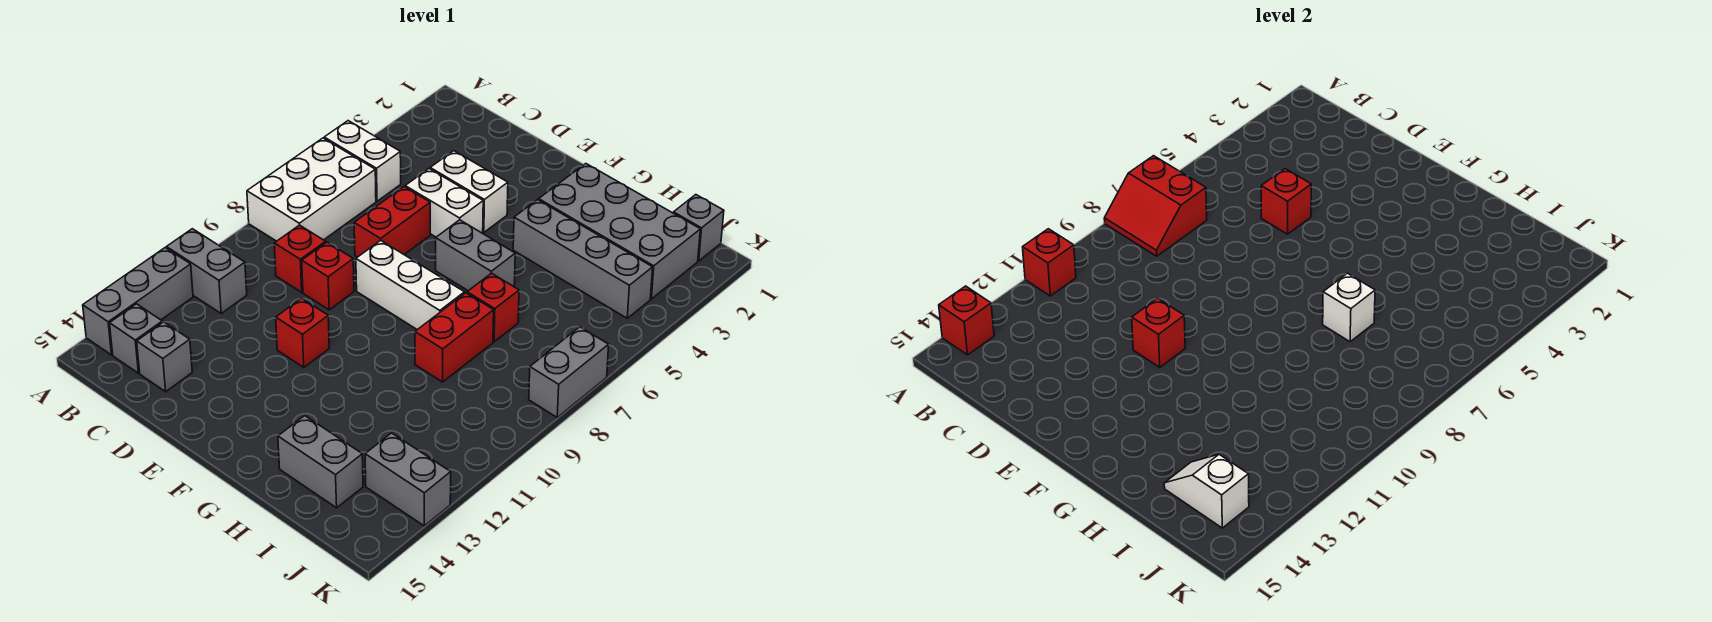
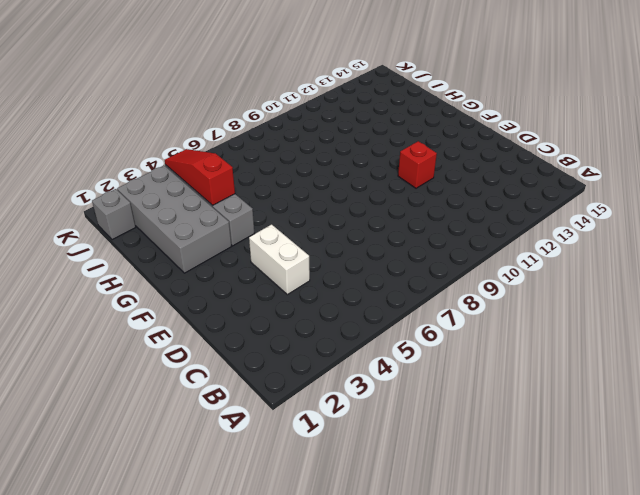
red slope H4:J4 level 2 top H -> none
none -> white brick A5:B5 level 1
none -> white brick A6:B8 level 1
none -> grey brick A11:B11 level 1

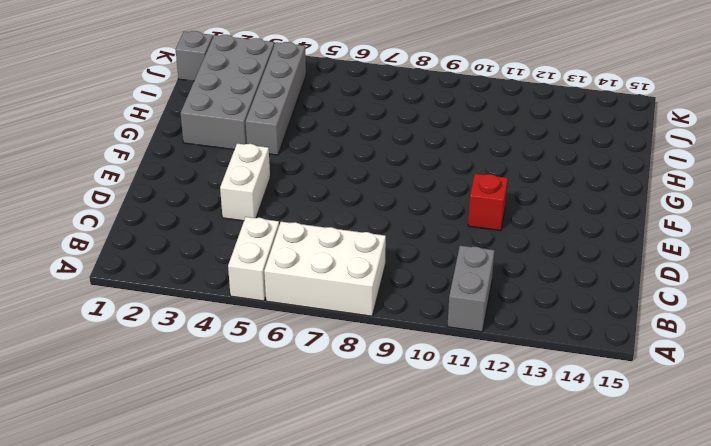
none -> grey brick A12:A14 level 1
none -> grey brick B14 level 1
none -> red brick C9 level 1

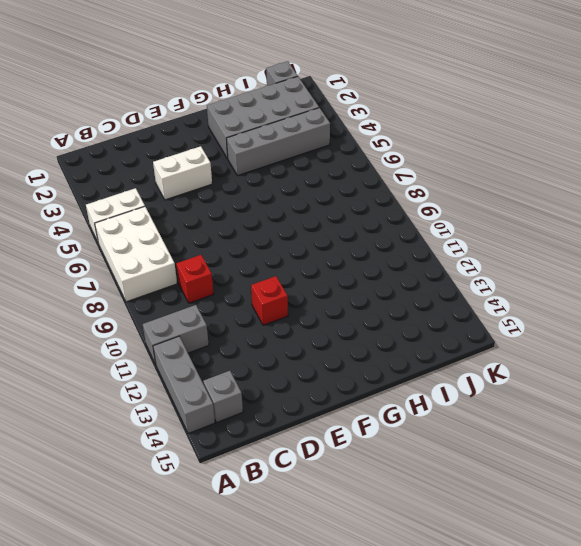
none -> grey brick C14 level 1
none -> white brick D5:E5 level 1
none -> red brick D6:D7 level 1

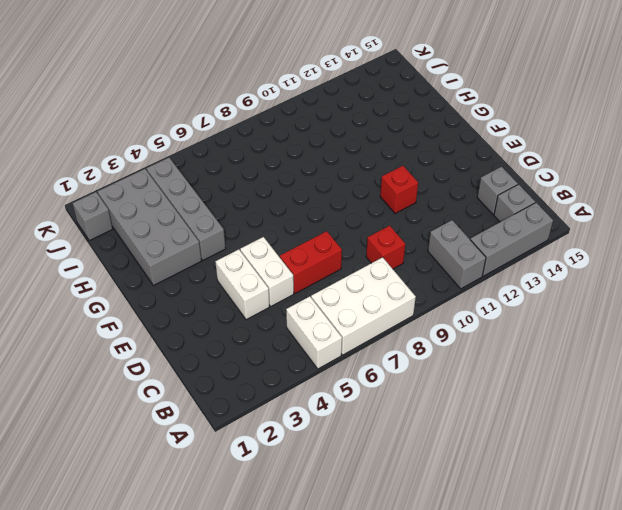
none -> red brick D9 level 1
none -> white brick E8:G8 level 1
none -> grey brick F6:G6 level 1

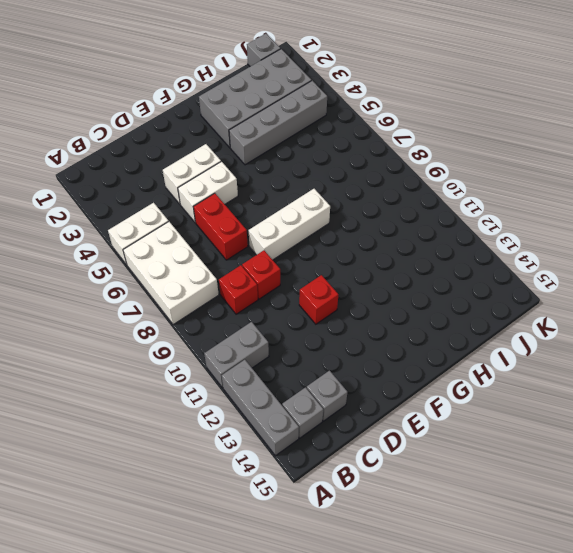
none -> grey brick F6:G6 level 1
none -> red brick H7 level 1
none -> red brick H8:H9 level 1

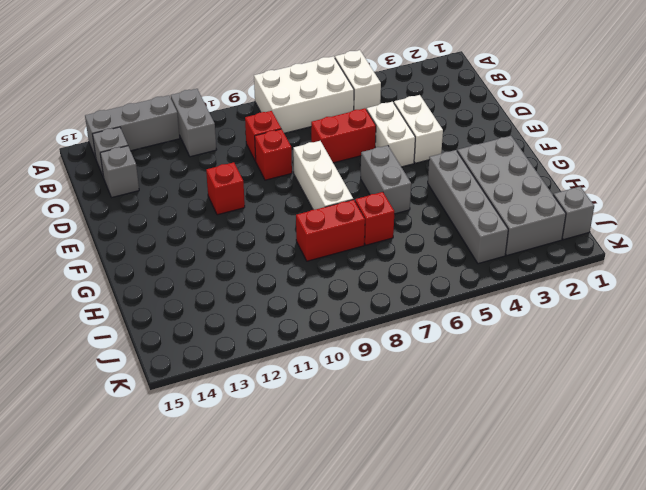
none -> grey brick H14:I14 level 1
none -> grey brick J13:K13 level 1
none -> grey brick K7:K8 level 1

